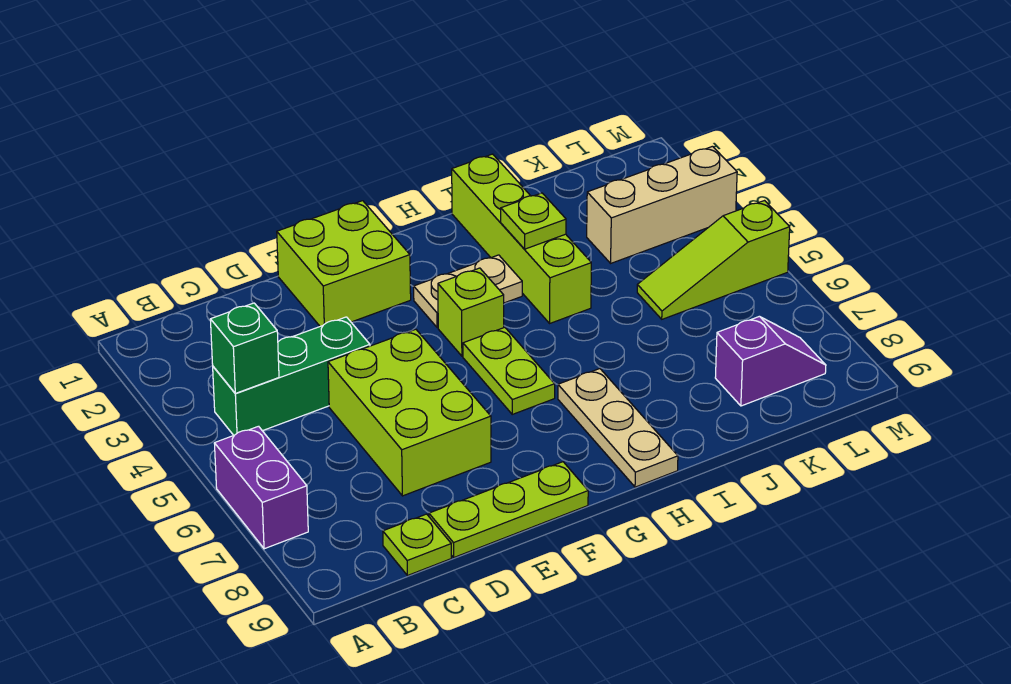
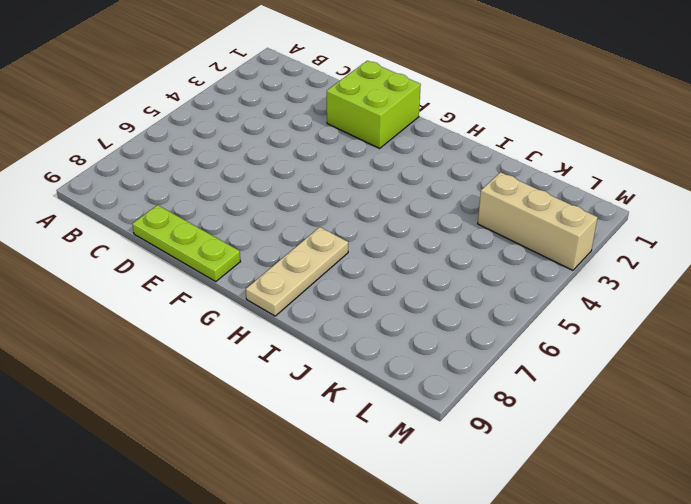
none -> purple brick A6:A7 level 1
none -> green brick B4:D4 level 1
none -> lime plate C9 level 1

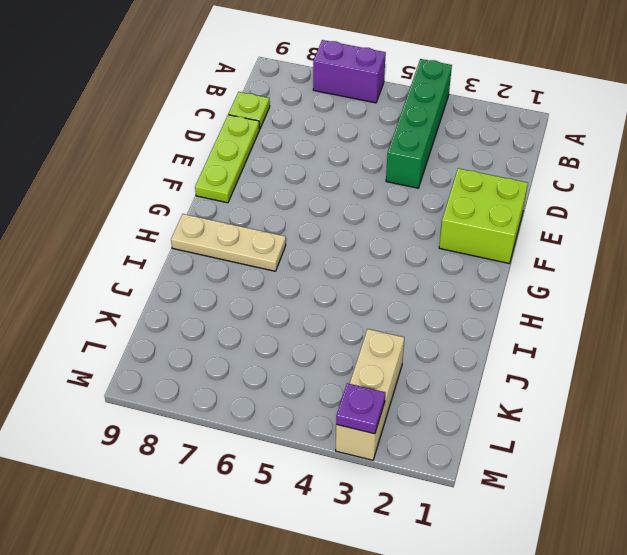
green brick A4:D4 level 1 -> green brick B4:D4 level 1
purple plate M3 level 2 -> none
none -> lime brick D5:E7 level 1
none -> tan plate G3:H3 level 1
none -> lime brick G4 level 1

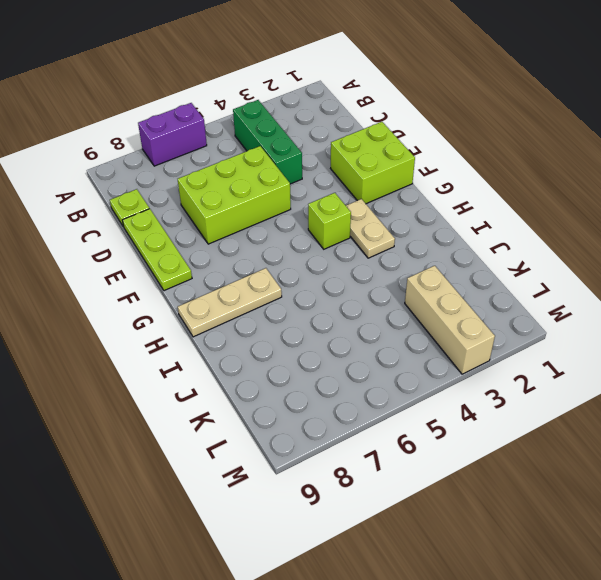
none -> lime plate G5:G6 level 1
none -> lime brick I1:I4 level 1
none -> lime slope K5:M5 level 1 top M

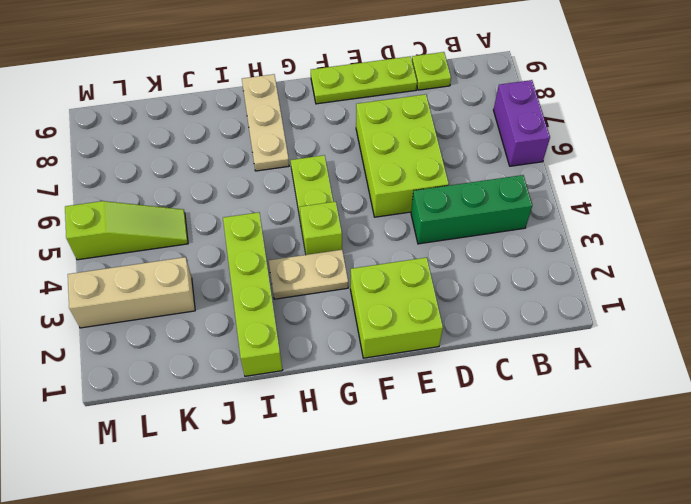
none -> purple slope K8:L8 level 1 top K
none -> green brick B4 level 2
none -> lime plate I3 level 2

